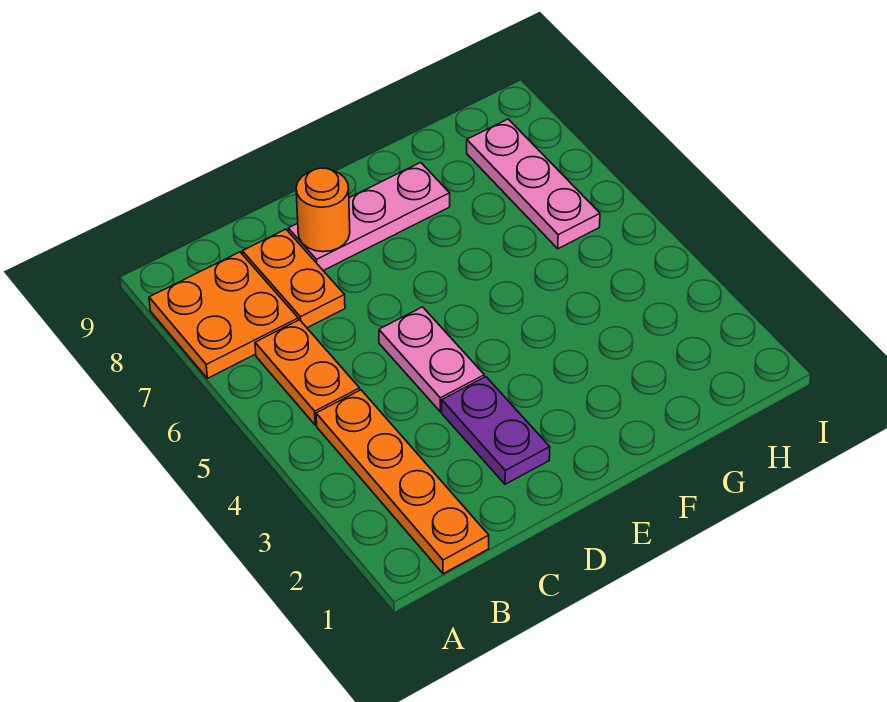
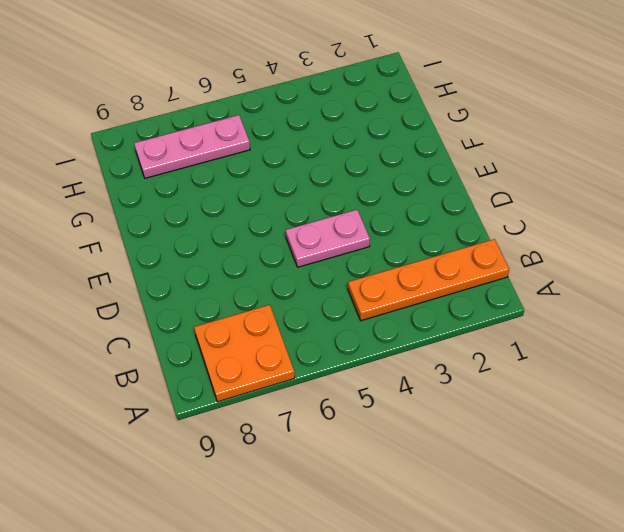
none -> orange plate B5:B6 level 1
none -> orange plate C7:C8 level 1

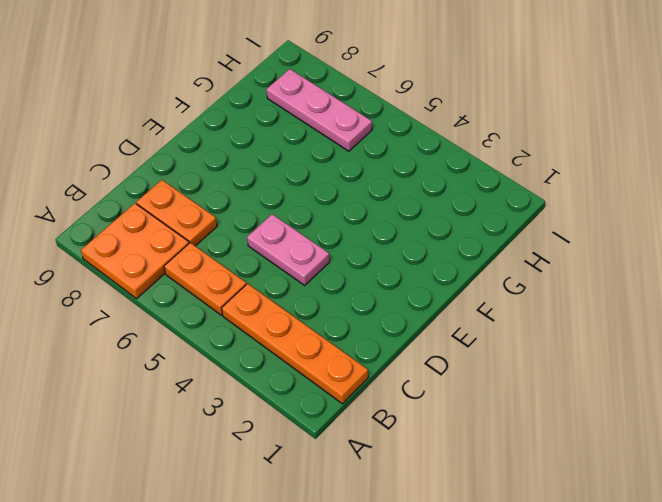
none -> purple plate D2:D3 level 1
none -> pink plate D8:F8 level 1

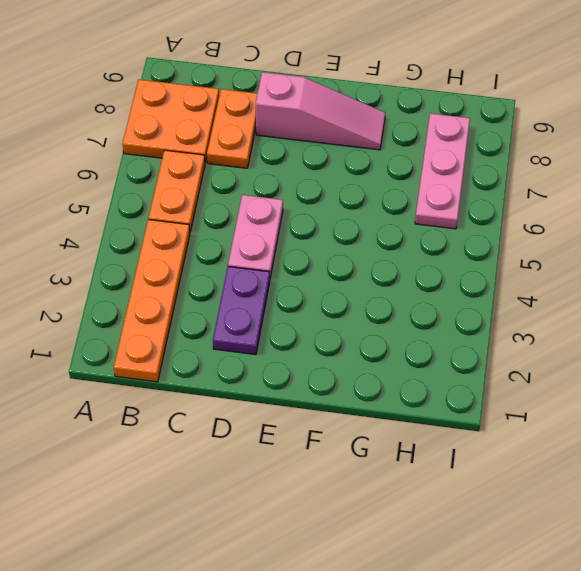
pink slope D8:F8 level 1 top D -> pink plate D8:F8 level 1
none -> orange round brick D8 level 2

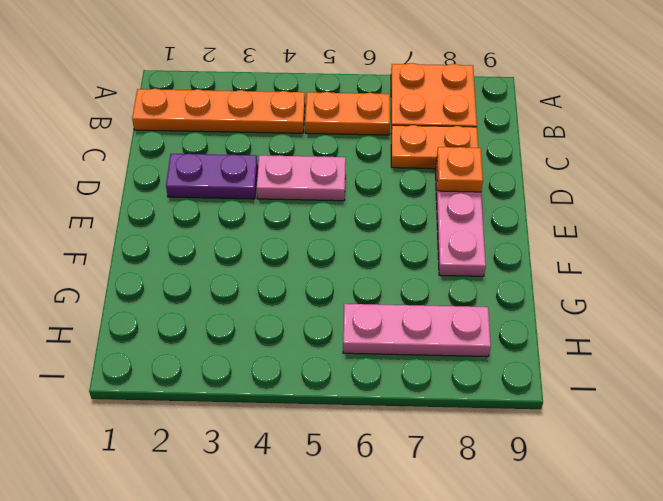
orange plate D8 level 2 -> orange round brick D8 level 2

